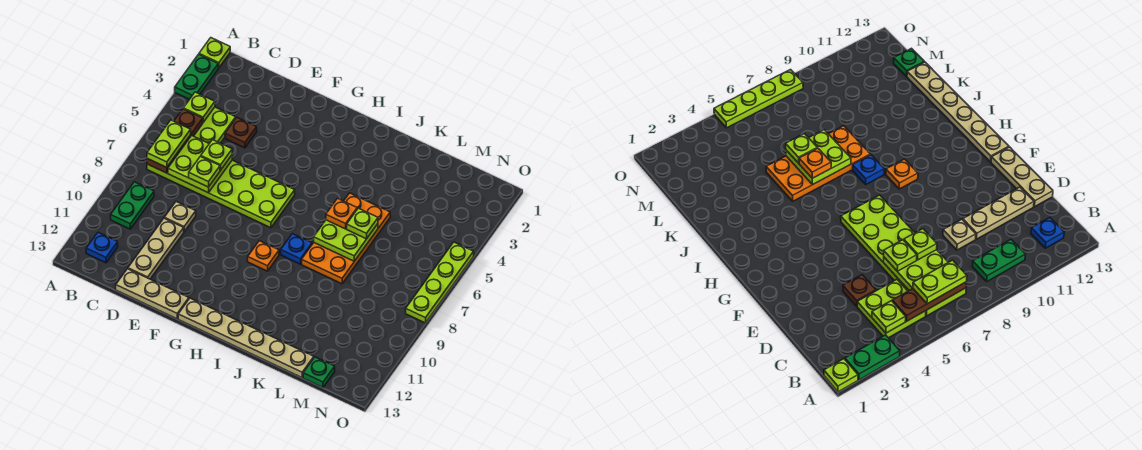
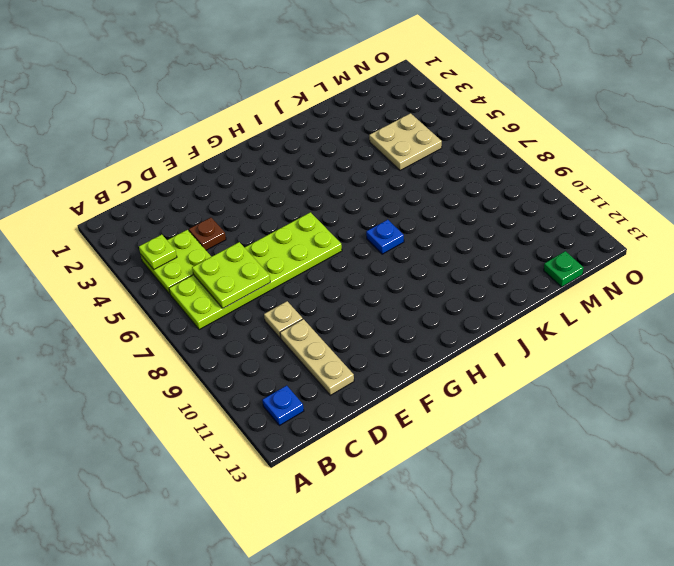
tan plate L4:M5 level 1 -> none
none -> lime plate A1 level 1
none -> green plate A2:A3 level 1
none -> green plate B9:B10 level 1

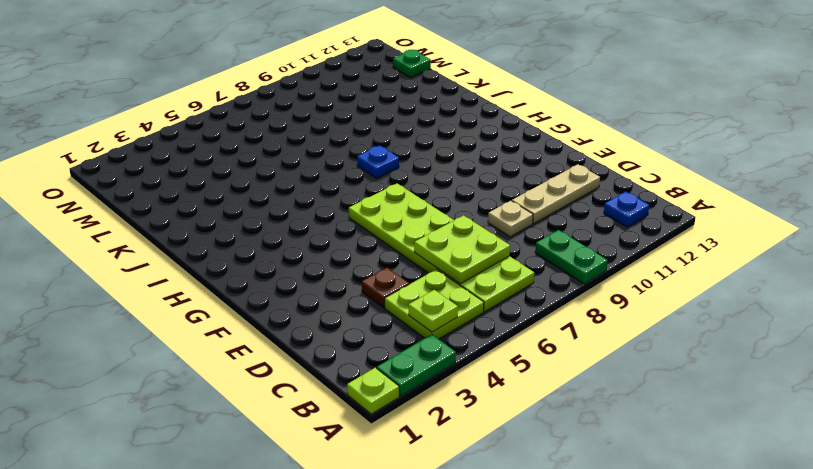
green plate A9:B9 level 1 -> green plate B9:B10 level 1
none -> tan plate D13:F13 level 1
none -> tan plate G13:L13 level 1
none -> orange plate H9 level 1

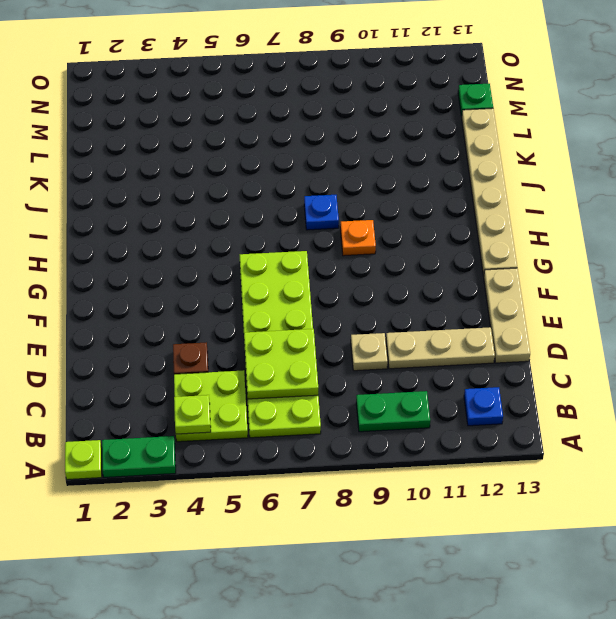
none -> orange plate J5:K8 level 1
none -> lime plate O5:O8 level 1
none -> brown plate B5:B7 level 2

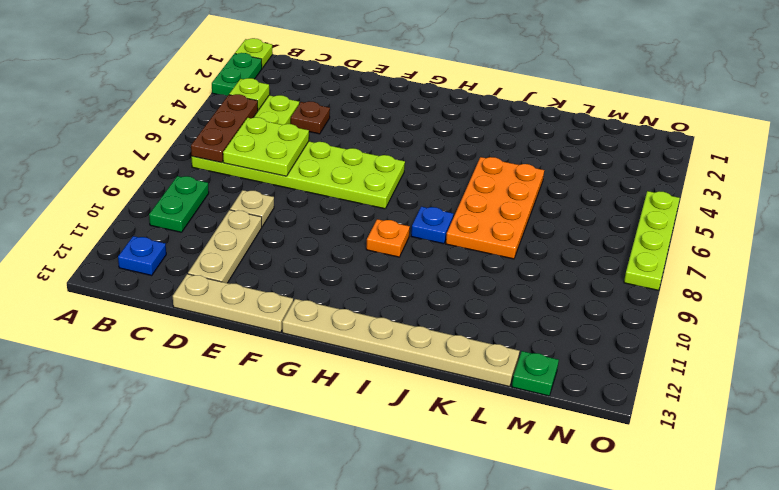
none -> lime plate J6:K7 level 2
none -> lime plate B6:B7 level 3
none -> lime plate D6 level 3

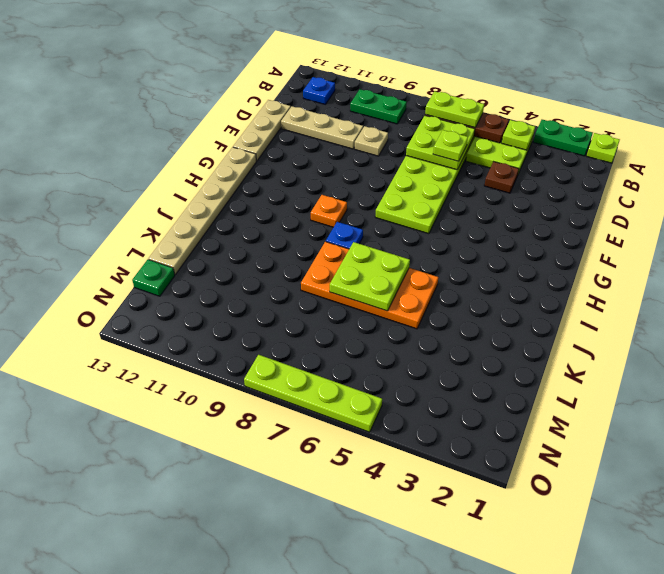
none -> lime plate D7 level 3
none -> orange plate J6 level 3
none -> lime plate K6 level 3

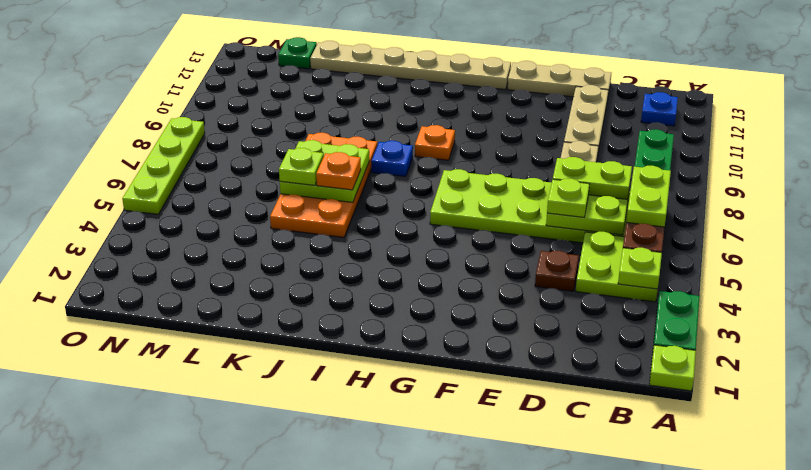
lime plate C7:D7 level 3 -> lime plate D7 level 3

